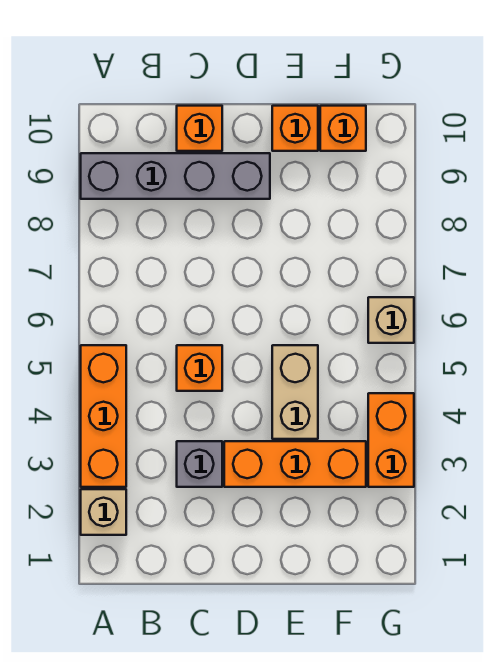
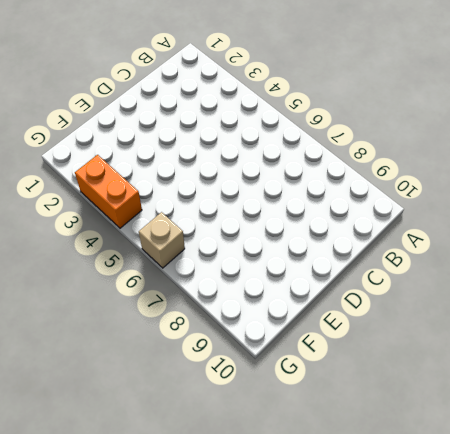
none -> tan brick A2 level 1
none -> orange brick A3:A5 level 1
none -> grey brick A9:D9 level 1

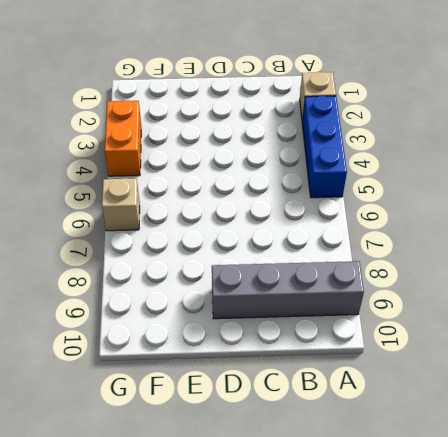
blue brick A3:A5 level 1 -> orange brick A3:A5 level 1
none -> grey brick C3 level 1
none -> orange brick C5 level 1
none -> orange brick C10 level 1

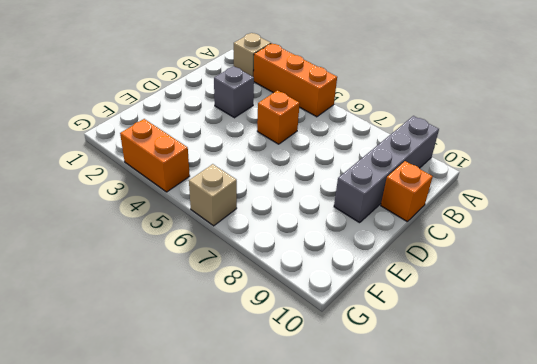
none -> orange brick D3:F3 level 1
none -> tan brick E4:E5 level 1
none -> orange brick E10 level 1

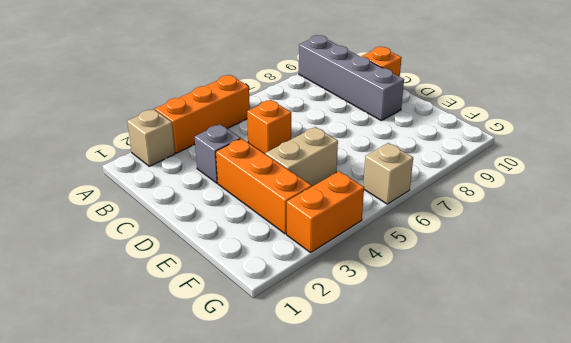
none -> orange brick E10 level 1
none -> orange brick F10 level 1

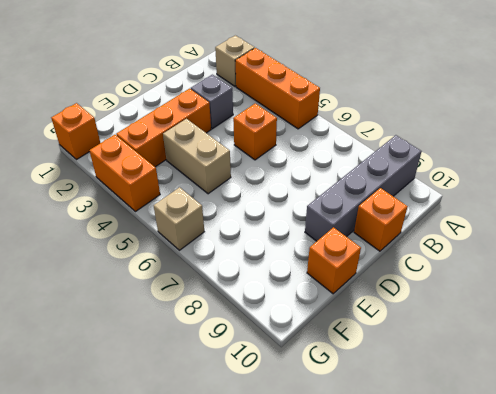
orange brick G1 level 1 -> orange brick F10 level 1

